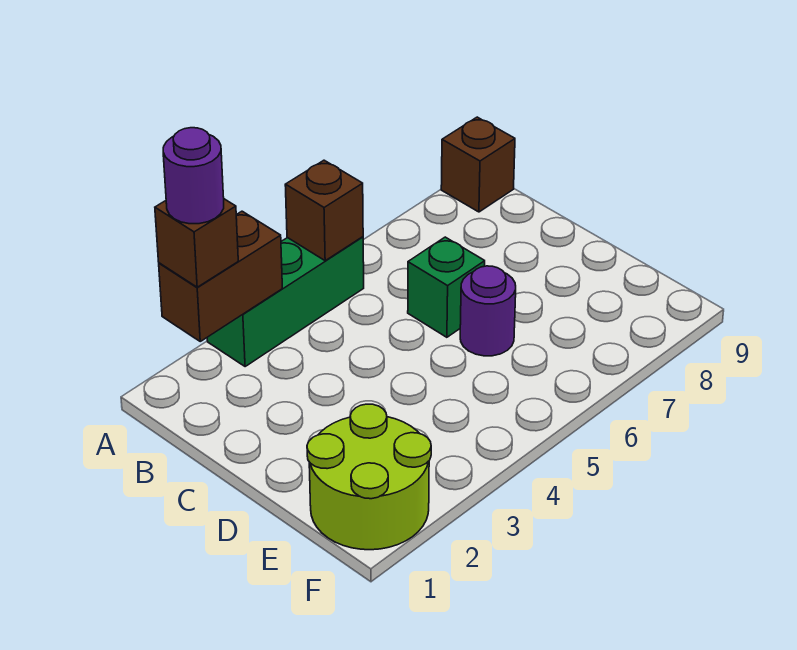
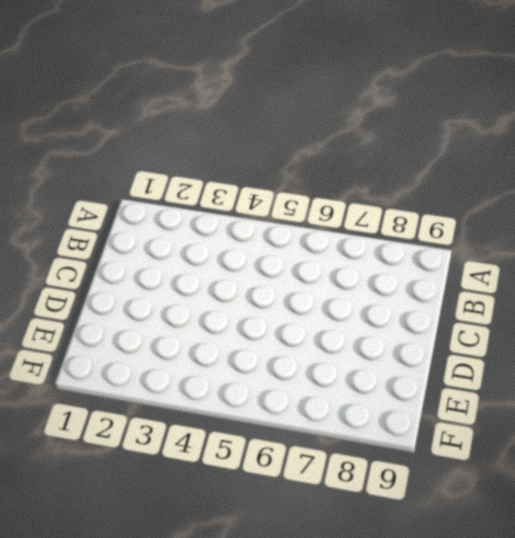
none -> green brick A3:A5 level 1
none -> brown brick A9 level 1

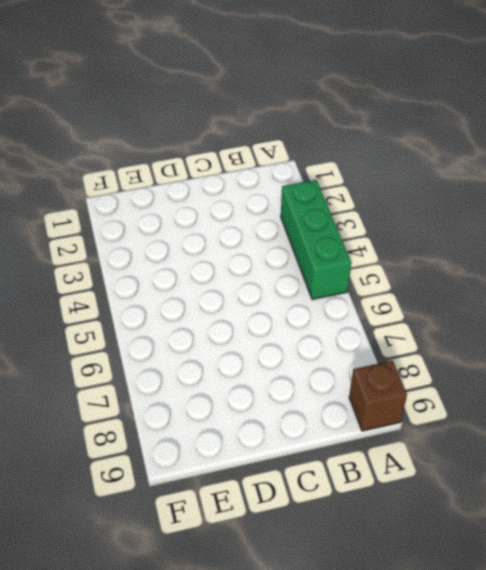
none -> green brick C6 level 1
none -> purple round brick D6 level 1

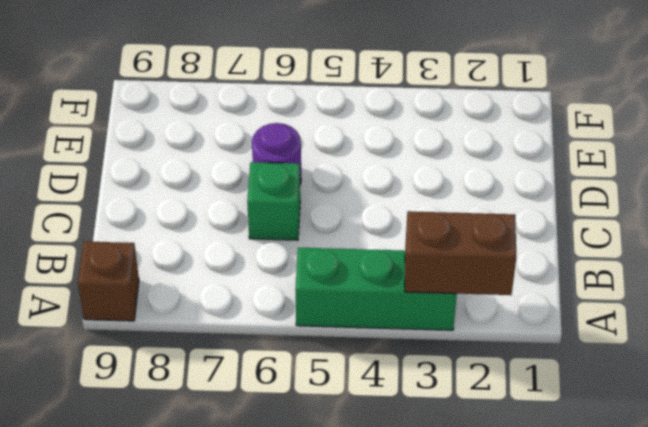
none -> lime round brick E1:F2 level 1
none -> brown brick A5 level 2

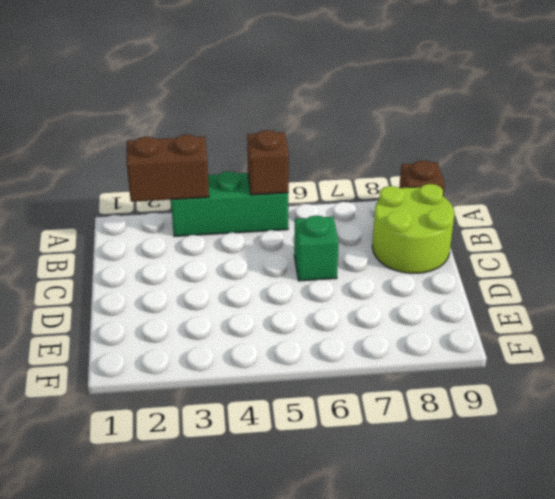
lime round brick B8:C9 level 1 -> lime round brick E1:F2 level 1
none -> purple round brick D6 level 1
none -> brown brick A2 level 3

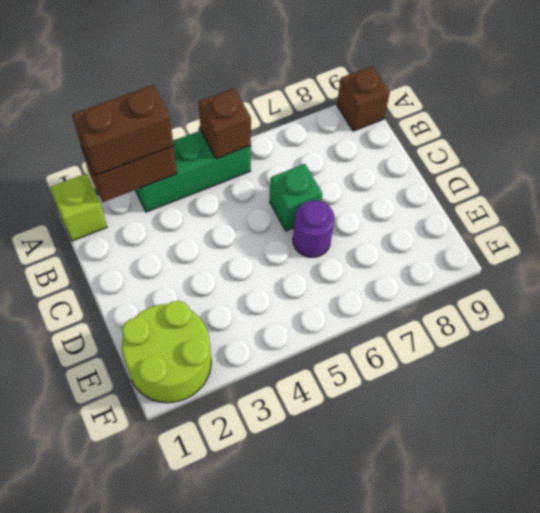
lime brick A1 level 1 -> none
brown brick A2:A3 level 3 -> brown brick A2 level 3
none -> purple round brick A2 level 4

